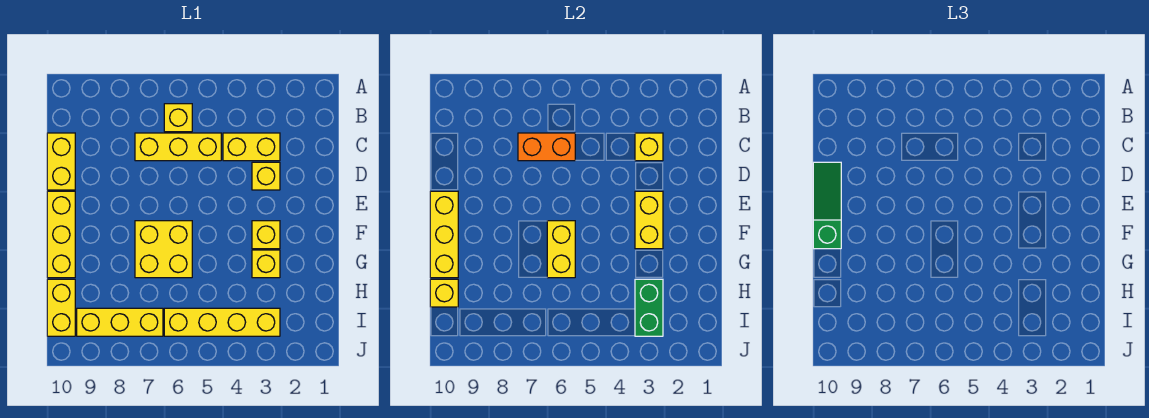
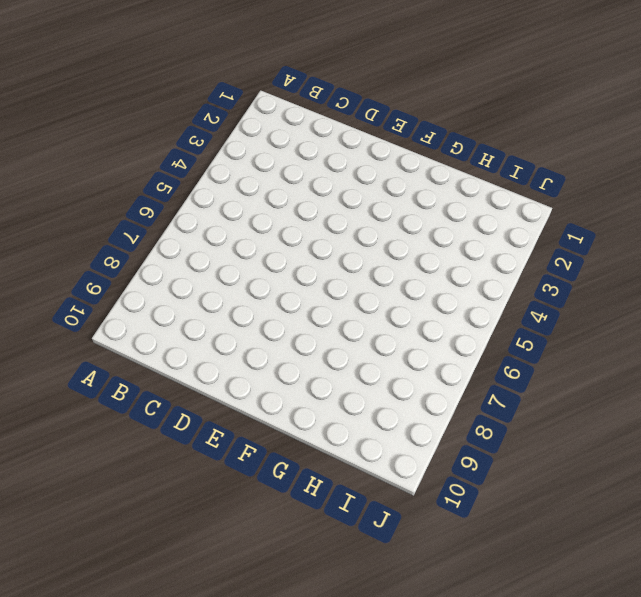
none -> yellow brick B6 level 1
none -> yellow brick C3:C4 level 1
none -> yellow brick C5:C7 level 1

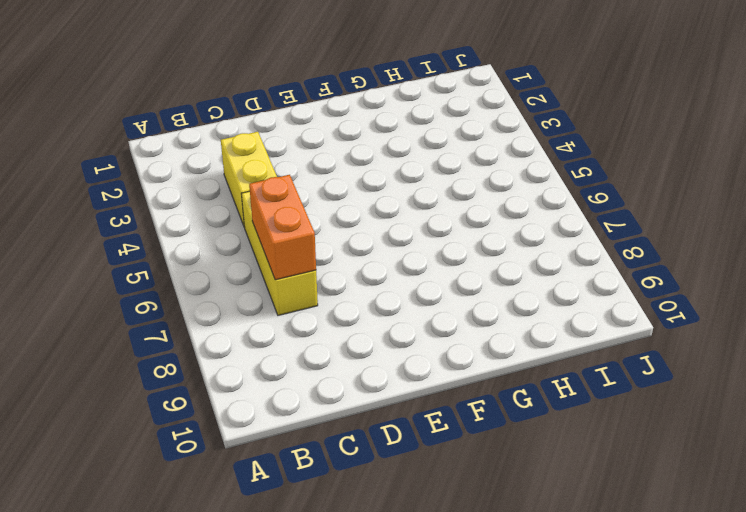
none -> yellow brick B6 level 1
none -> yellow brick C10:D10 level 1
none -> yellow brick D3 level 1

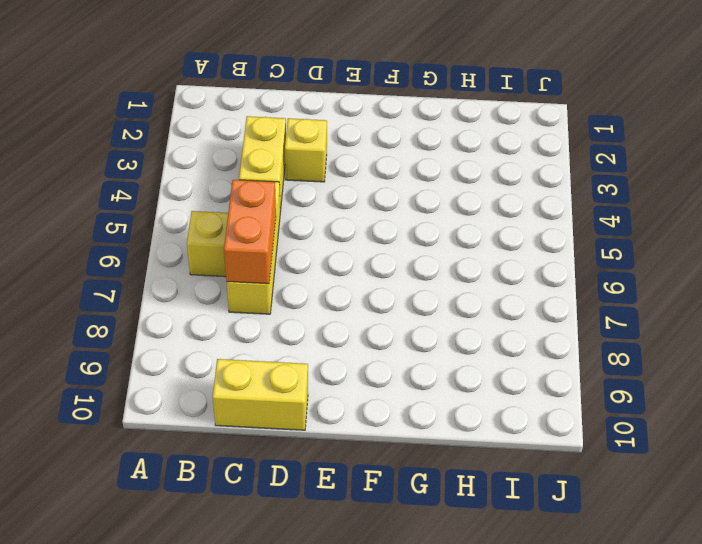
none -> yellow brick E10:G10 level 1
none -> yellow brick F3 level 1
none -> yellow brick F6:G7 level 1

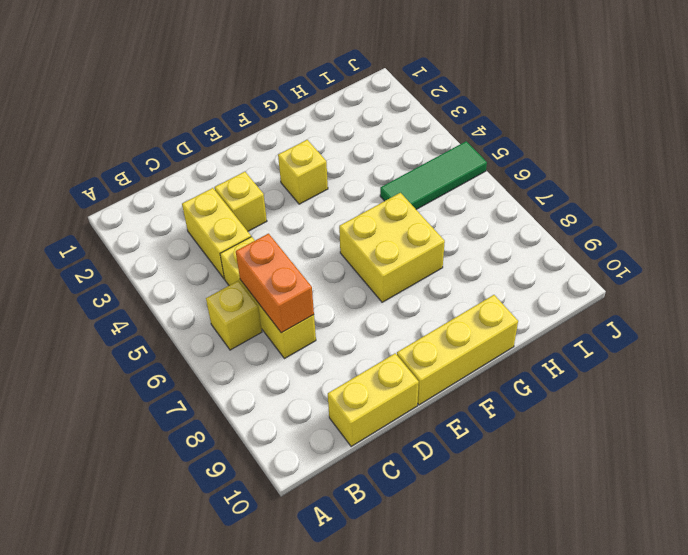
green tile H5:J5 level 1 -> yellow brick I3:I6 level 1
none -> yellow brick G3 level 1
none -> yellow brick H10:I10 level 1
none -> yellow brick I7:I9 level 1

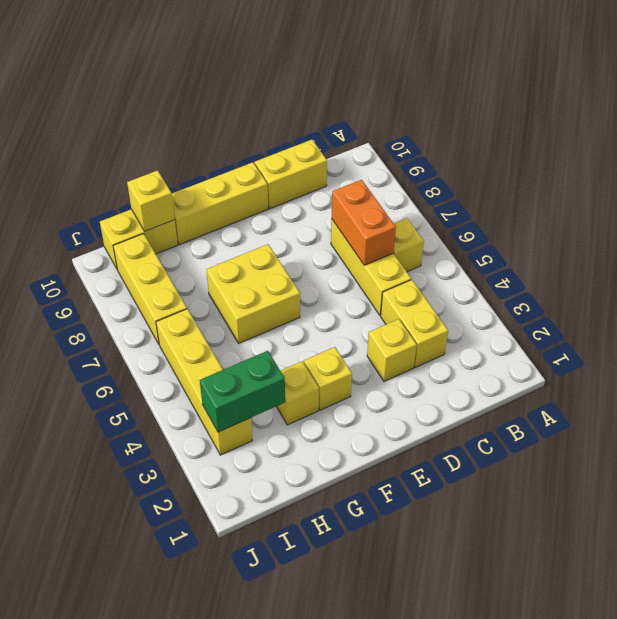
none -> yellow brick C3 level 2
none -> yellow brick E3:F3 level 2
none -> yellow brick E10:G10 level 2

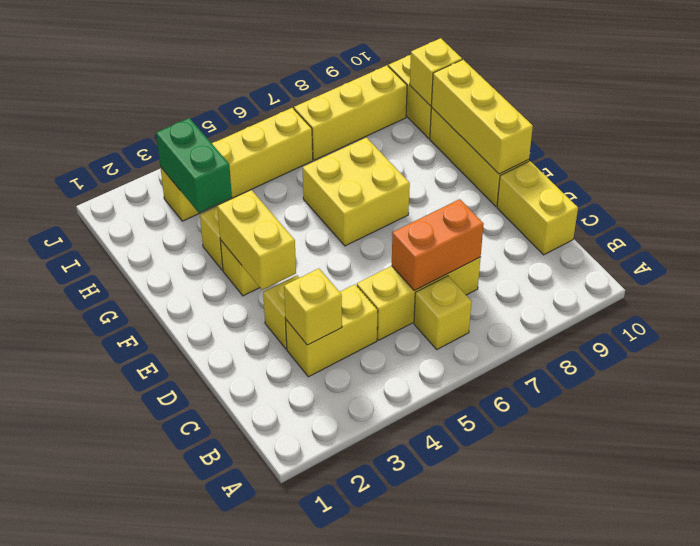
none -> yellow brick F6:G6 level 2
none -> green slope D10:F10 level 3 top F

